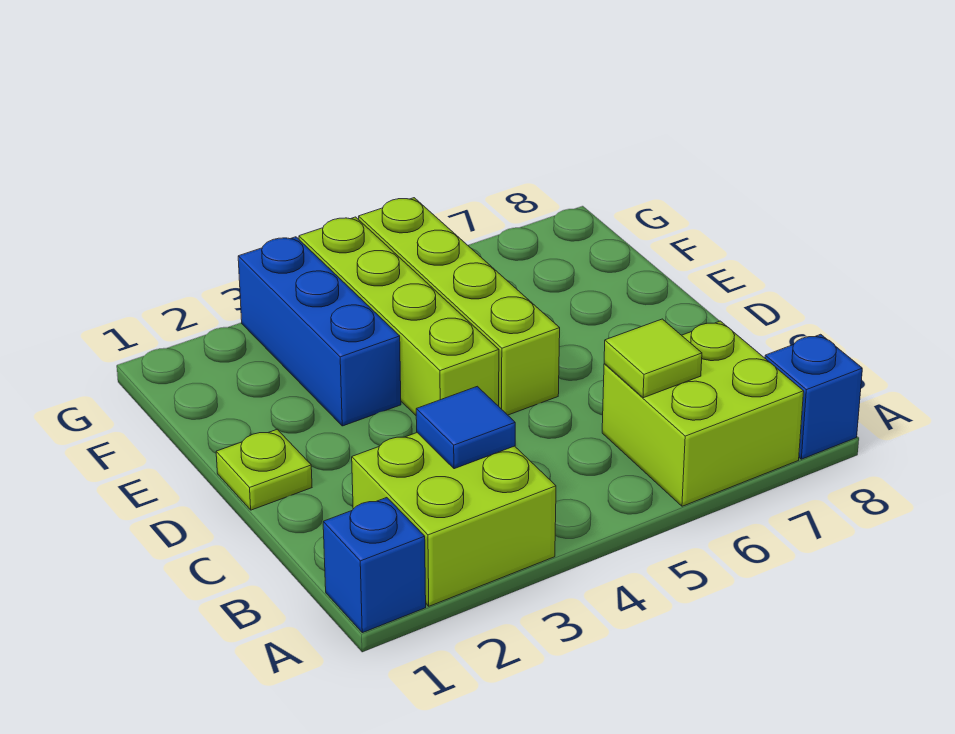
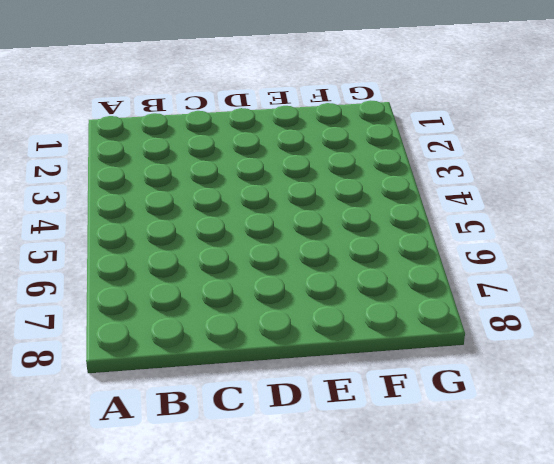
none -> blue brick A1 level 1
none -> lime brick A2:B3 level 1

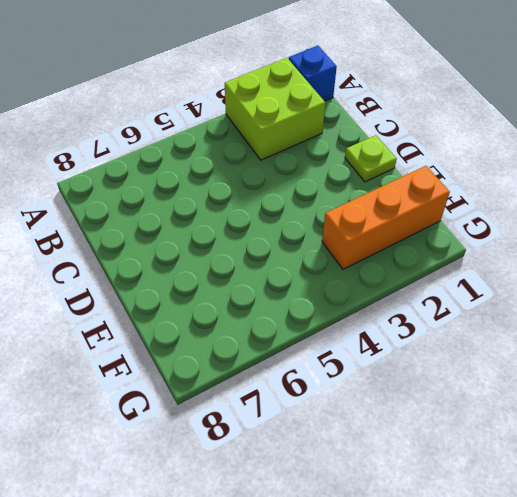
orange brick F1:F3 level 1 -> blue brick E3:G3 level 1
none -> lime brick A6:B7 level 1
none -> blue brick A8 level 1

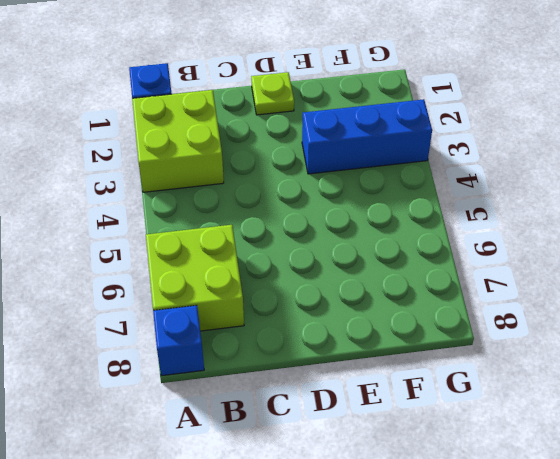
none -> lime brick D4:G4 level 1
none -> lime brick D5:G5 level 1

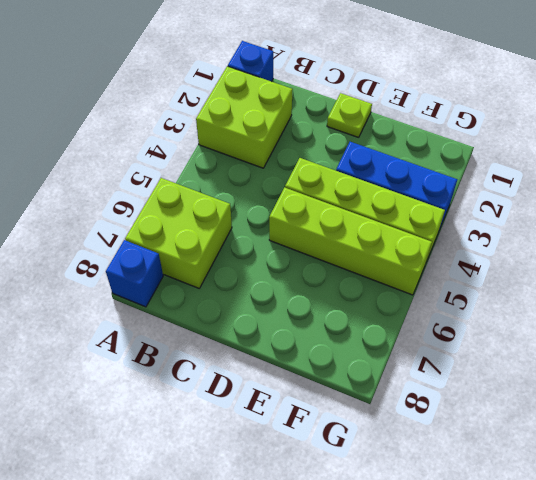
none -> blue tile B3 level 2
none -> lime tile B6 level 2

